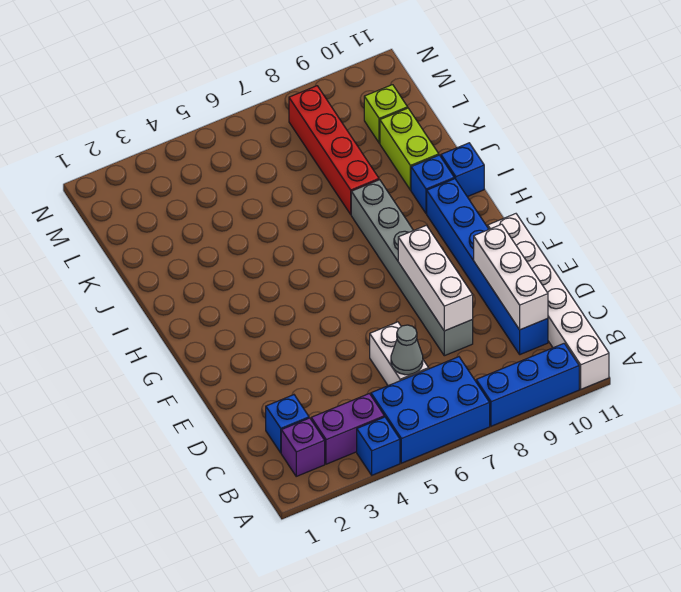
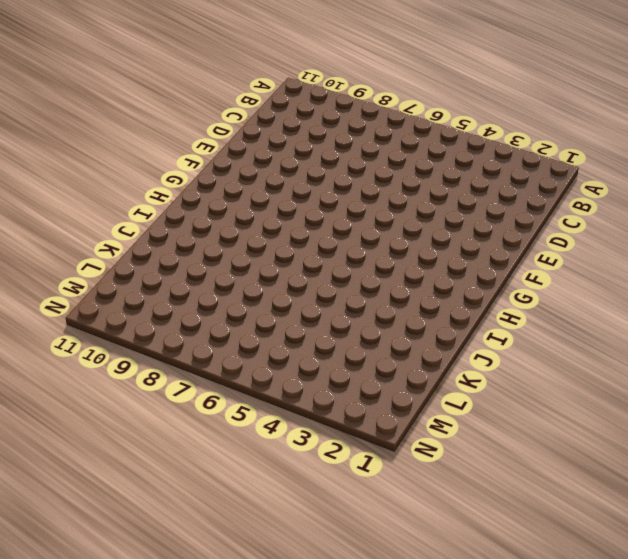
none -> blue brick A4 level 1
none -> blue brick A5:B7 level 1
none -> blue brick A8:A10 level 1

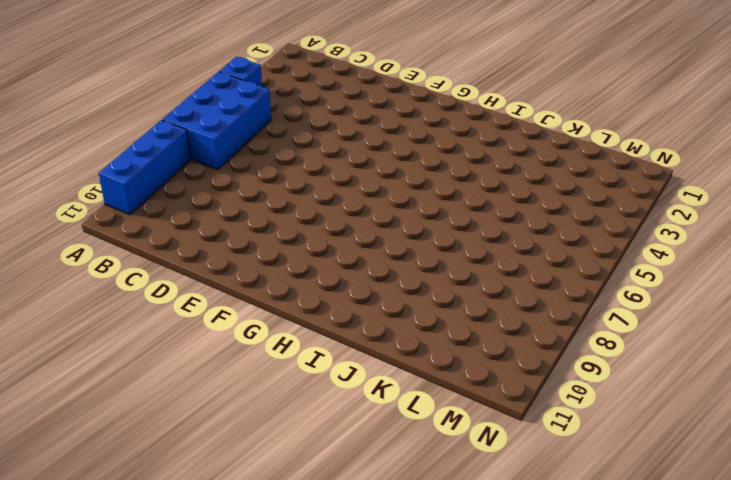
none -> white brick A11:F11 level 1
none -> purple brick B2 level 1
none -> purple brick B3:B4 level 1

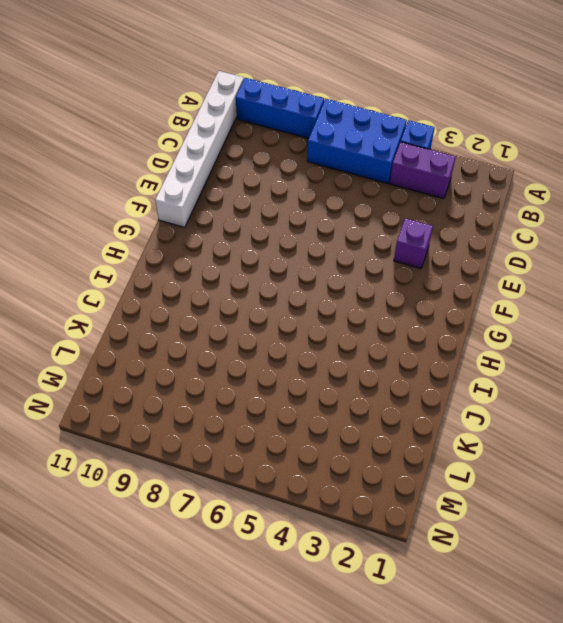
purple brick E3 level 1 -> purple brick B2 level 1
none -> blue brick C2 level 1
none -> white brick C6:D6 level 1
none -> blue brick C10:H10 level 1

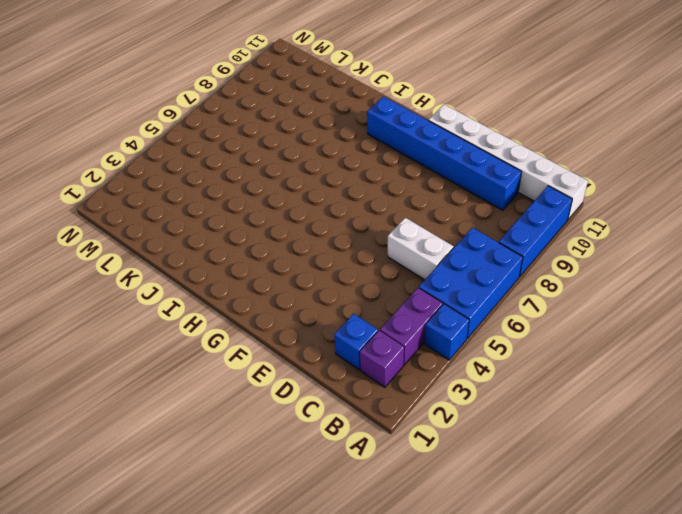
none -> grey brick D8:I8 level 1
none -> blue brick I10 level 1
none -> blue brick I11 level 1

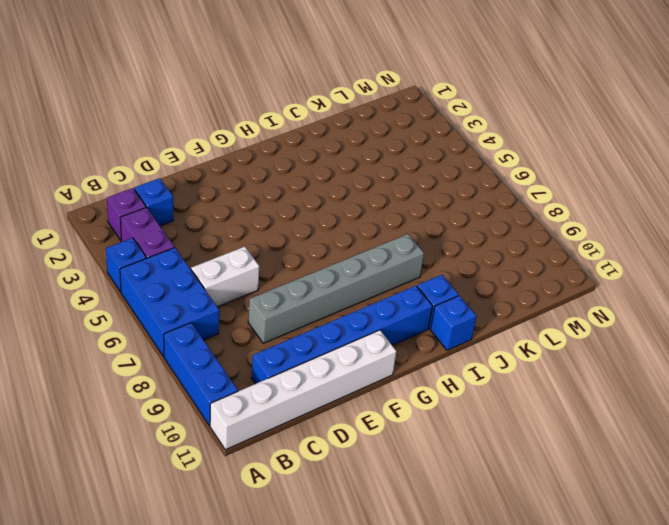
none -> red brick J8:M8 level 1
none -> lime brick J10:K10 level 1
none -> lime brick L10 level 1

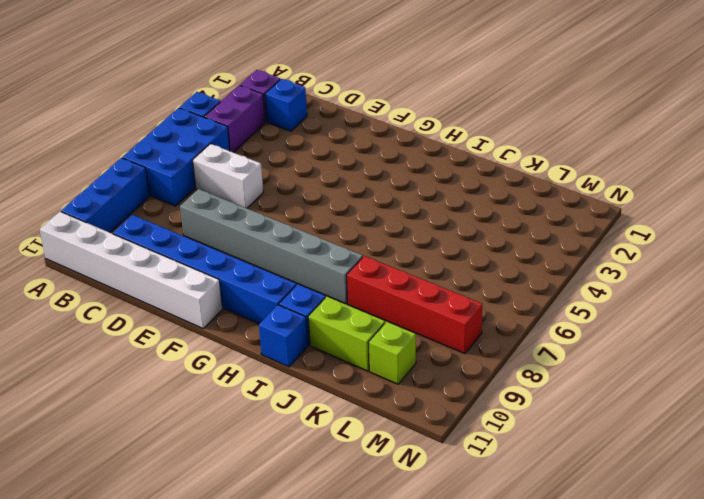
none -> grey cone C6 level 2
none -> white brick C10:E10 level 2
none -> white brick D8:F8 level 2

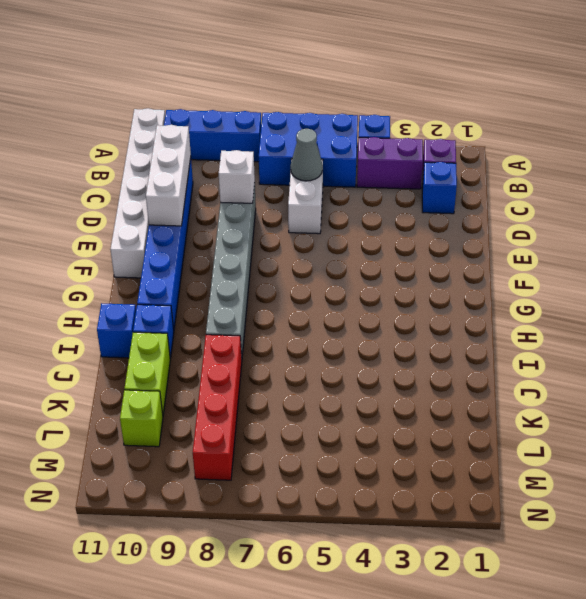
white brick D8 level 2 -> white brick D8:F8 level 2

